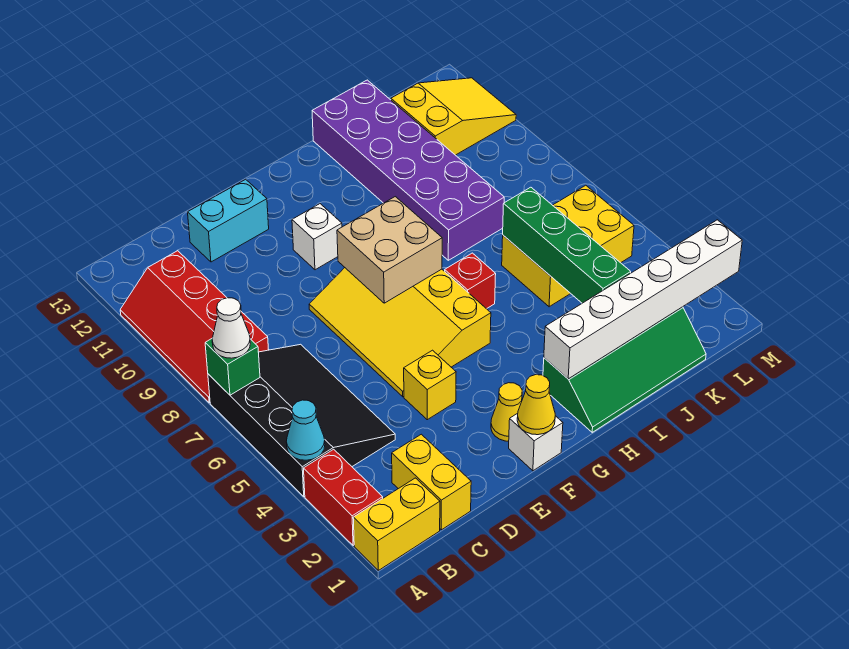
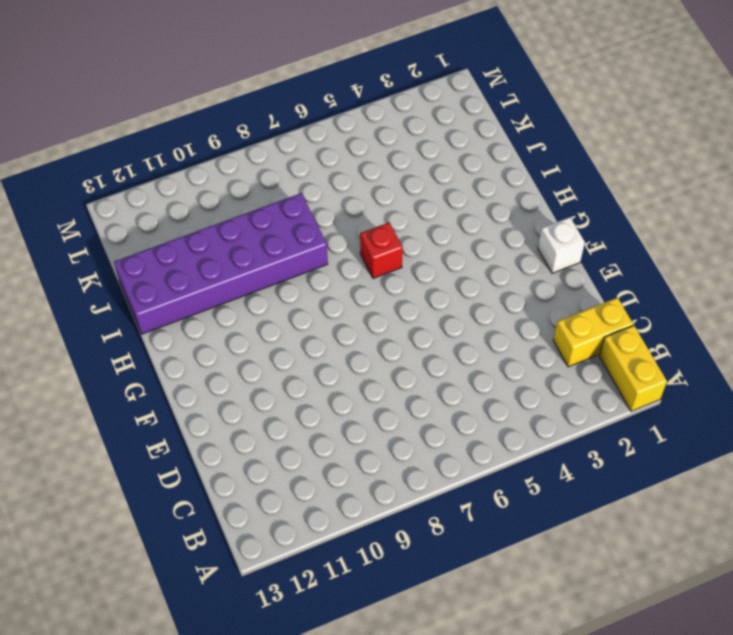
none -> red brick A2:A3 level 1
none -> black slope A4:C7 level 1 top A
none -> red slope A8:B11 level 1 top B

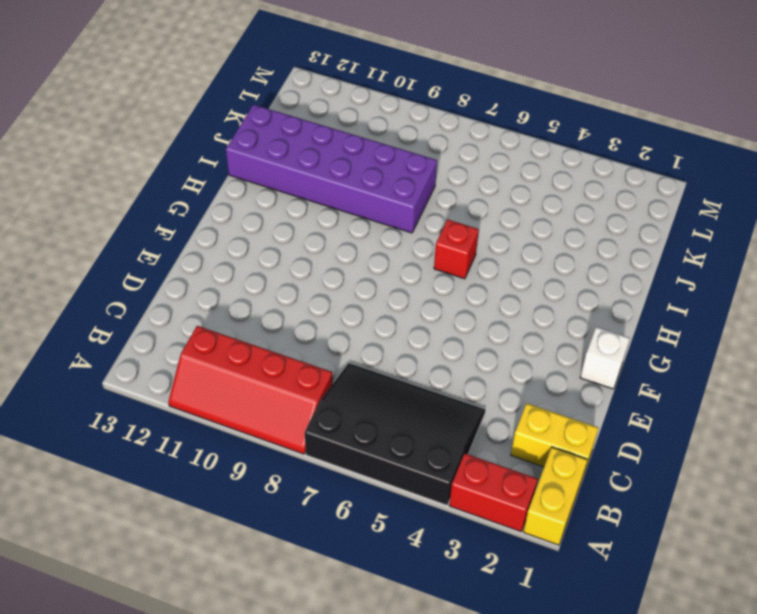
none -> cyan brick D12:E12 level 1
none -> yellow brick E4 level 1
none -> yellow slope E5:G8 level 1 top G

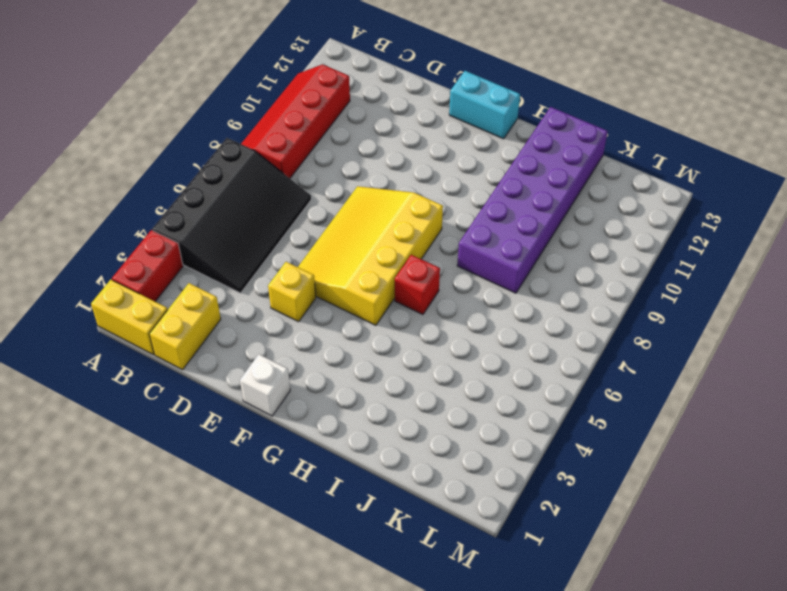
cyan brick F13:G13 level 1 -> cyan brick D12:E12 level 1
none -> yellow cone F2 level 1
none -> white brick F10 level 1
none -> green slope H1:K2 level 1 top 2

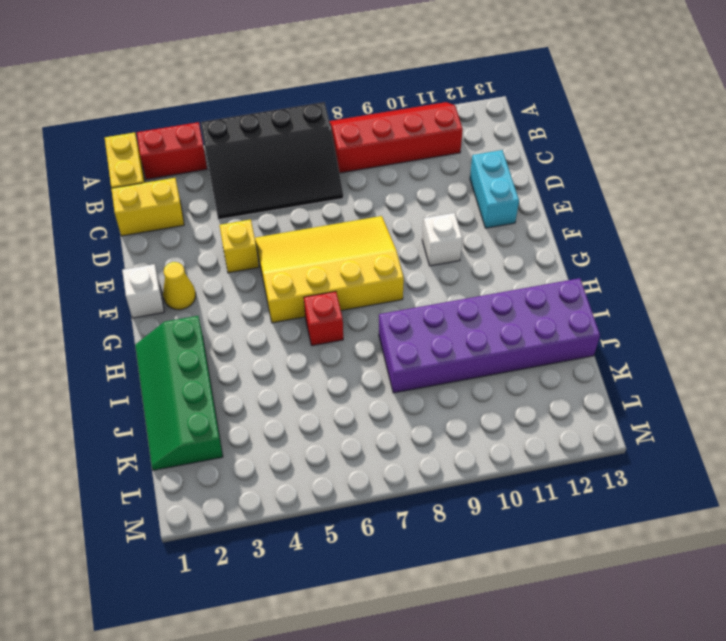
none -> yellow brick J5:L6 level 1
none -> yellow slope K11:M12 level 1 top K
none -> cyan cone A4 level 2

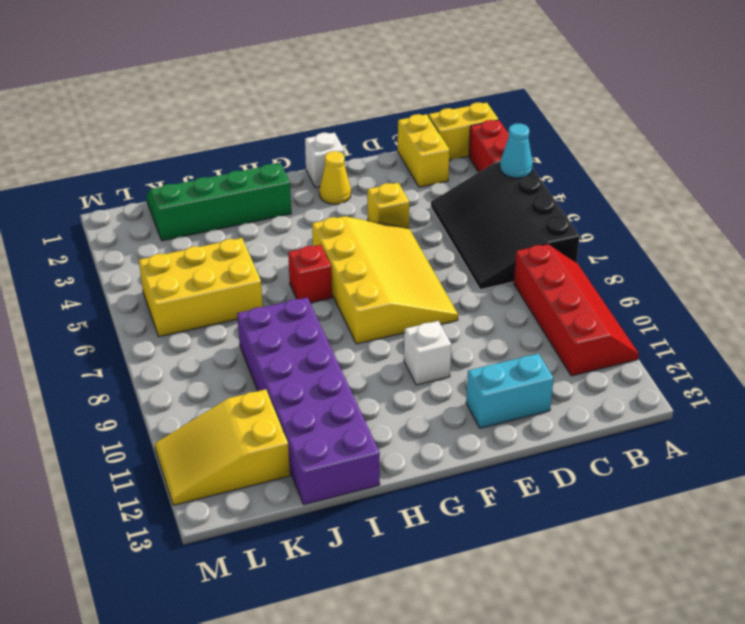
none -> green brick A7 level 2
none -> yellow cone F1 level 2
none -> tan brick F7:G8 level 2

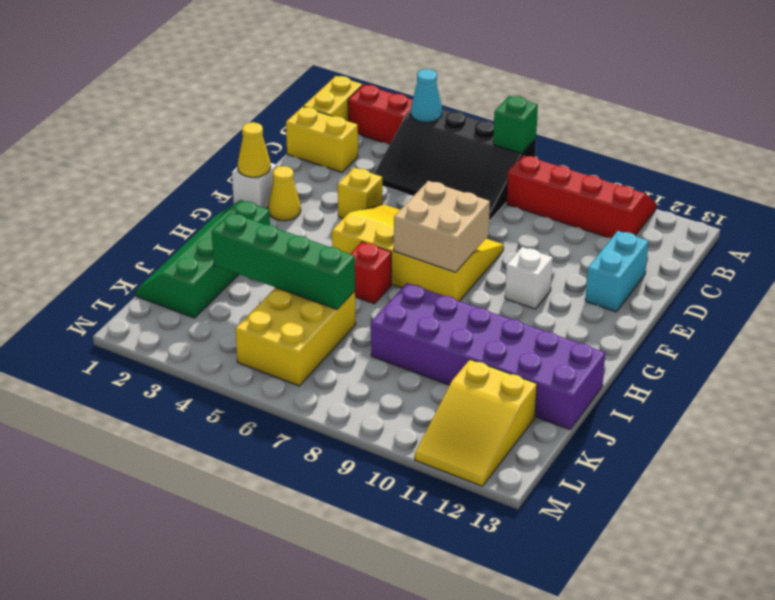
none -> white brick H2:M2 level 2
none -> white cone A7 level 3

